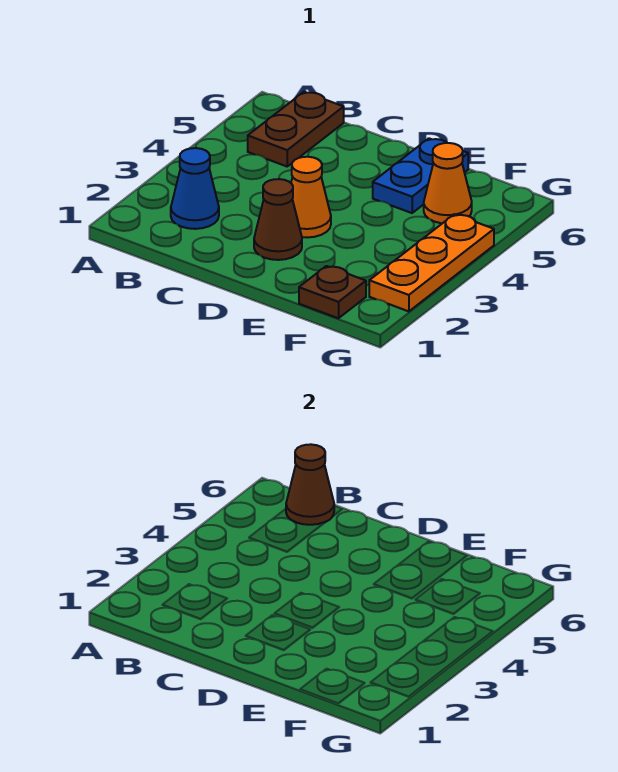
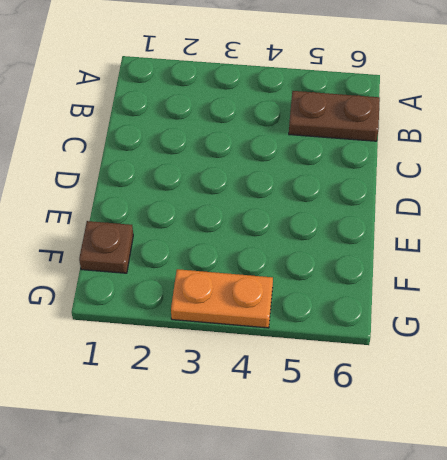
orange plate G3:G4 level 1 -> orange plate G2:G4 level 1
none -> blue cone B2 level 1
none -> brown cone D2 level 1

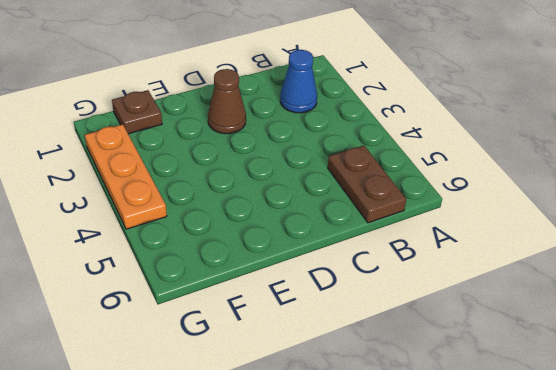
none -> orange cone D3 level 1
none -> blue plate E5:E6 level 1

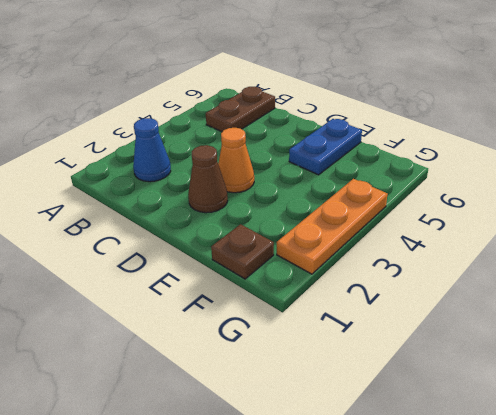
none -> orange cone F5 level 1
none -> brown cone B6 level 2

